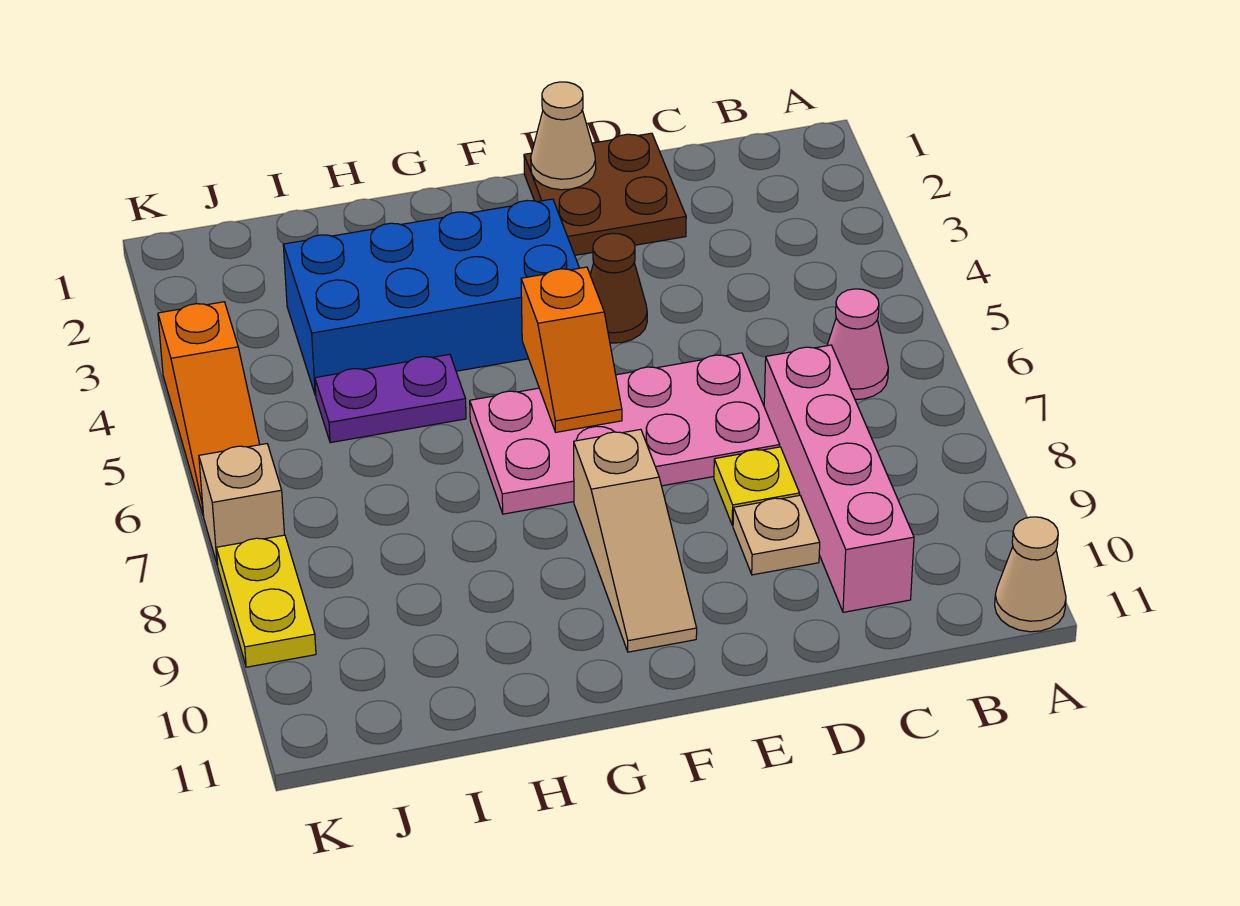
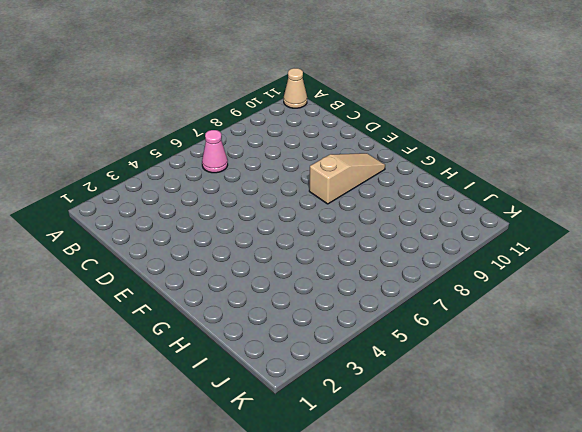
none -> pink brick C7:C10 level 1
none -> brown plate D1:E2 level 1
none -> pink plate D6:G7 level 1

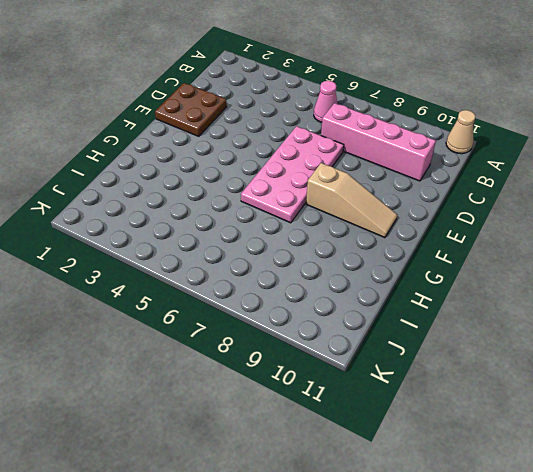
none -> yellow plate D8 level 1
none -> tan plate D9 level 1
none -> brown cone E4 level 1

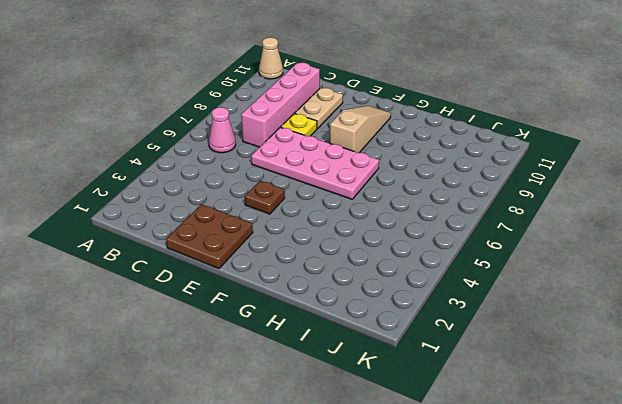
tan plate D9:D10 level 1 -> tan plate D9 level 1
brown plate E4 level 1 -> brown cone E4 level 1
none -> blue brick F3:I4 level 1
none -> purple plate H5:I5 level 1
none -> orange slope K4:K6 level 1 top 4

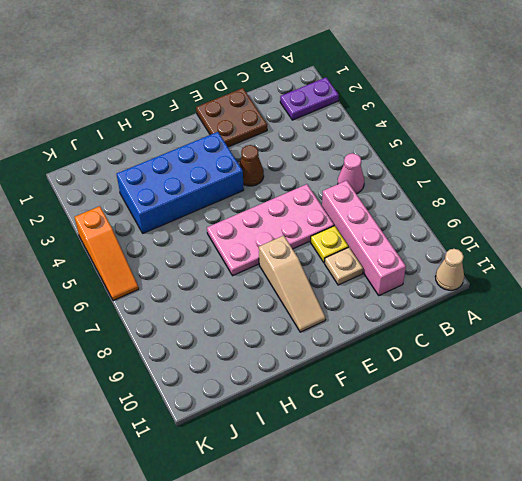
purple plate A2:B2 level 1 -> purple plate H5:I5 level 1
none -> tan brick K7 level 1
none -> yellow plate K8:K9 level 1
none -> tan cone E1 level 2

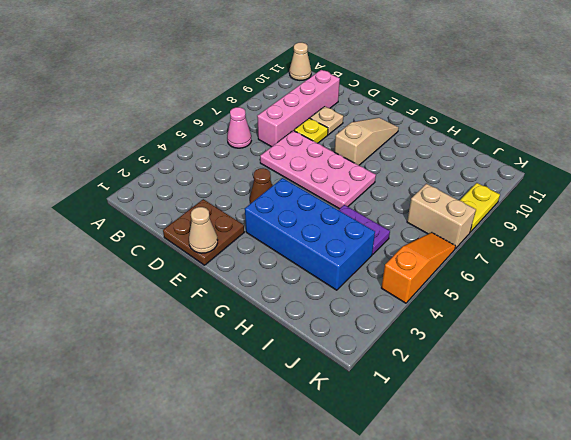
tan brick J7:K7 level 1 -> tan brick K7 level 1
none -> orange slope F5:F6 level 2 top 5

